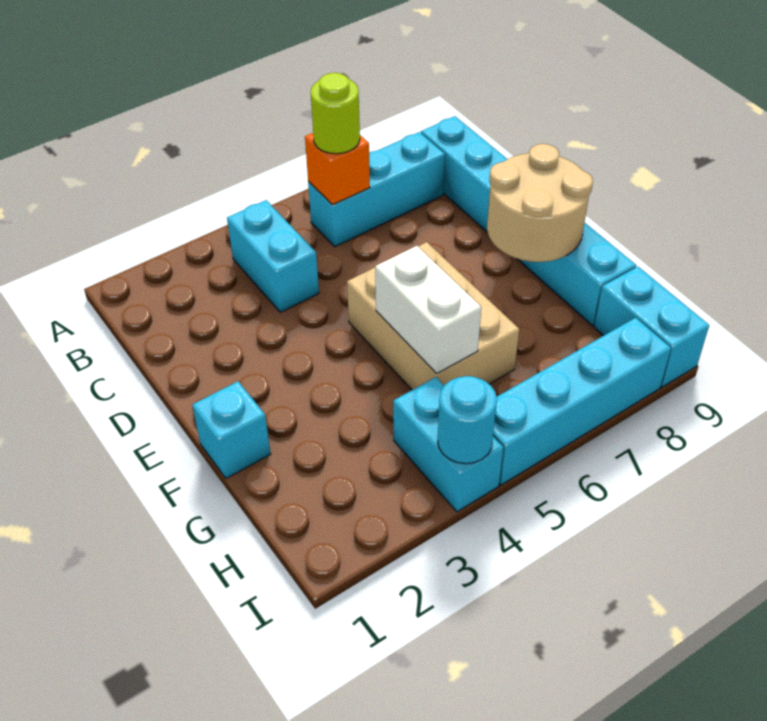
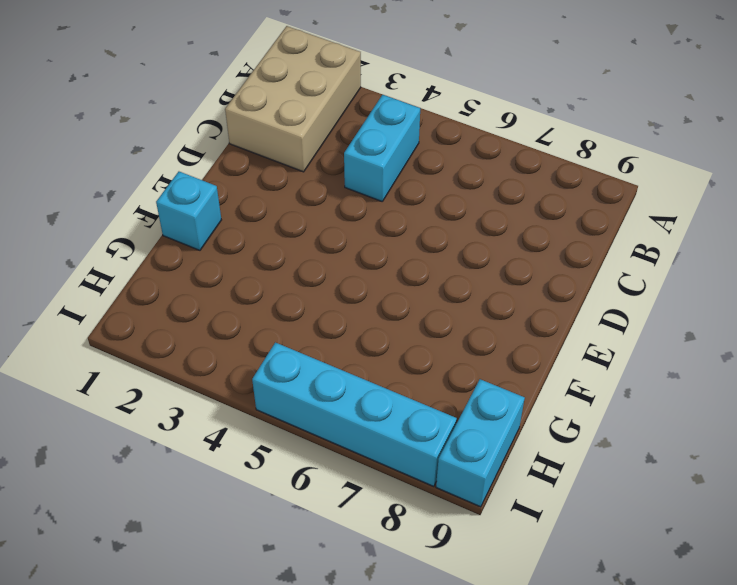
tan brick A1:C2 level 1 -> tan brick E5:G6 level 1
none -> cyan brick B6:B8 level 1
none -> cyan brick B9:G9 level 1
none -> cyan brick H4:I4 level 1

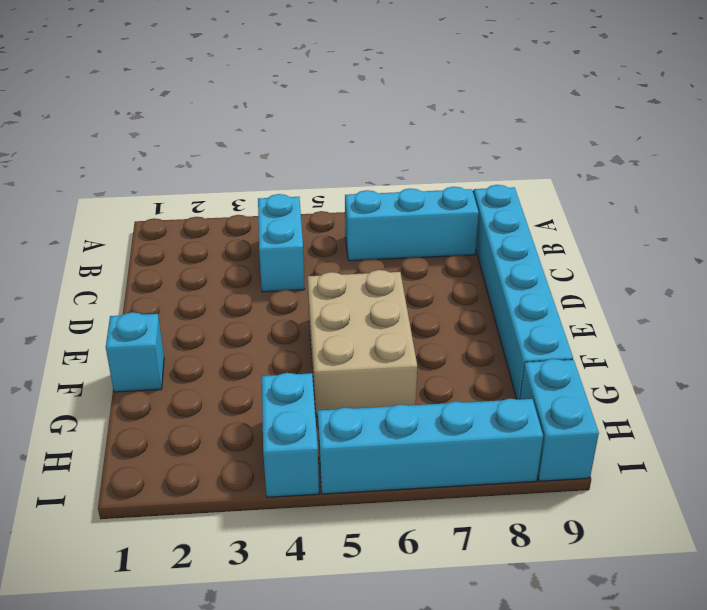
none -> orange brick B6 level 2
none -> tan round brick E8:F9 level 2
none -> white brick F5:G5 level 2

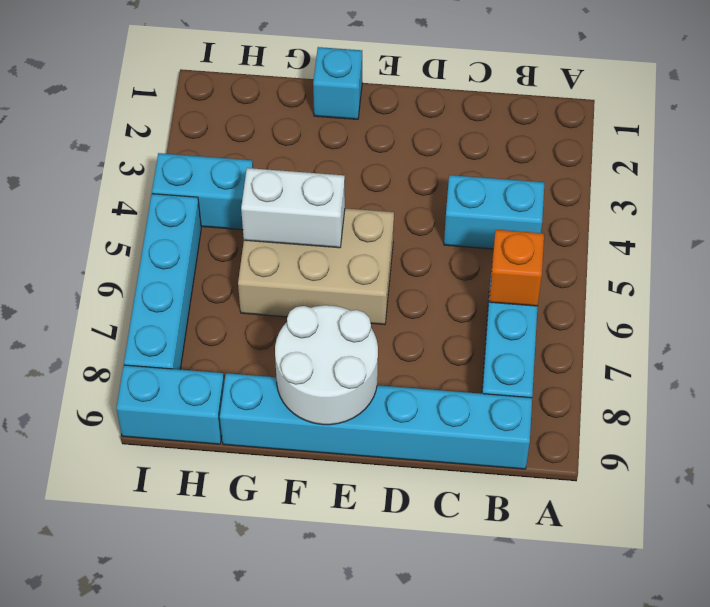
white round brick E8:F9 level 2 -> tan round brick E8:F9 level 2
none -> cyan round brick I4 level 2
none -> lime round brick B6 level 3

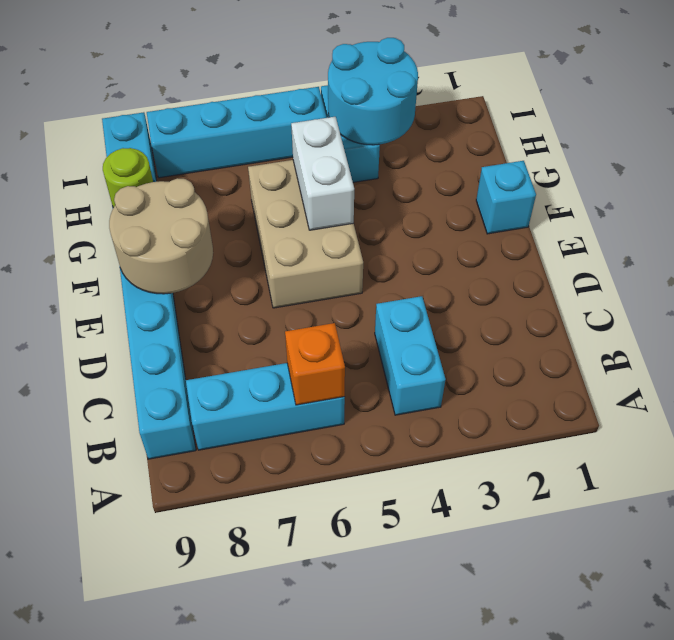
lime round brick G9 level 2 -> lime round brick B6 level 3
cyan round brick H3:I4 level 2 -> cyan round brick I4 level 2

